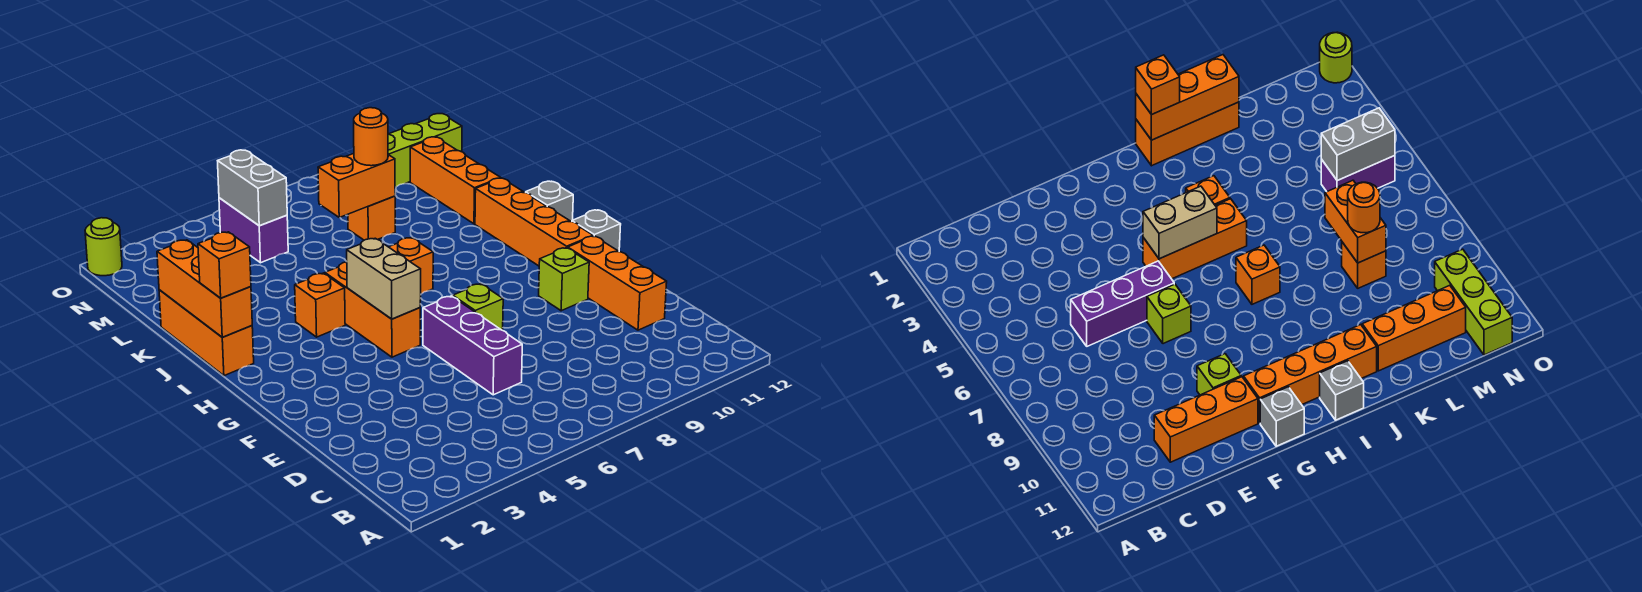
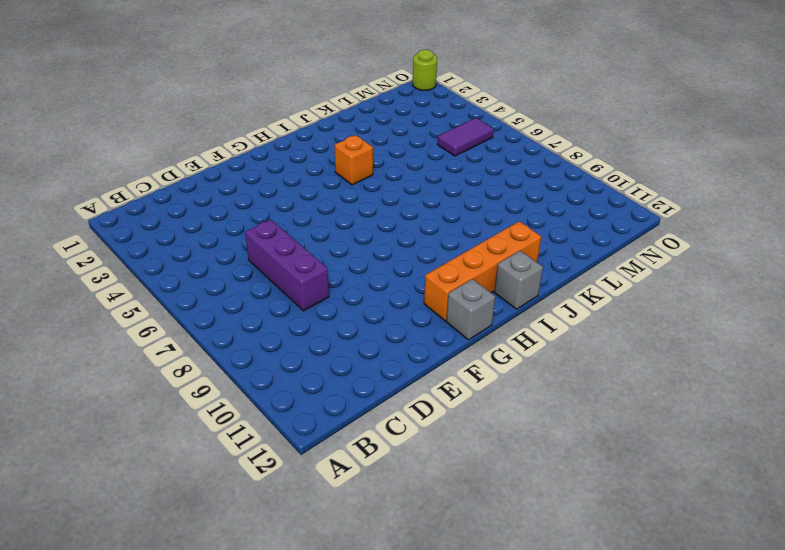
purple brick D6:D8 level 1 -> purple brick D6:F6 level 1
purple tile M5:N5 level 1 -> purple brick M5:N5 level 1
none -> orange brick D11:F11 level 1
none -> lime brick F7 level 1
none -> lime brick F10 level 1

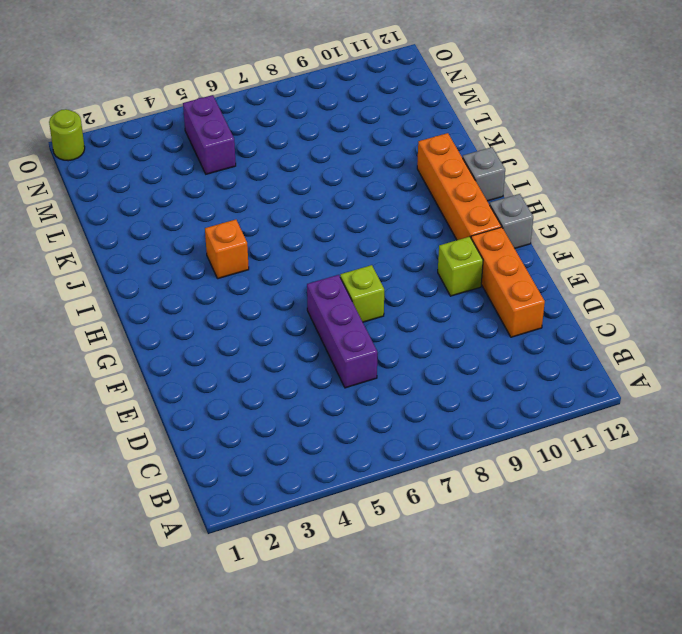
none -> orange brick G5:I5 level 1
none -> orange brick I1:K1 level 1
none -> orange brick I7 level 1

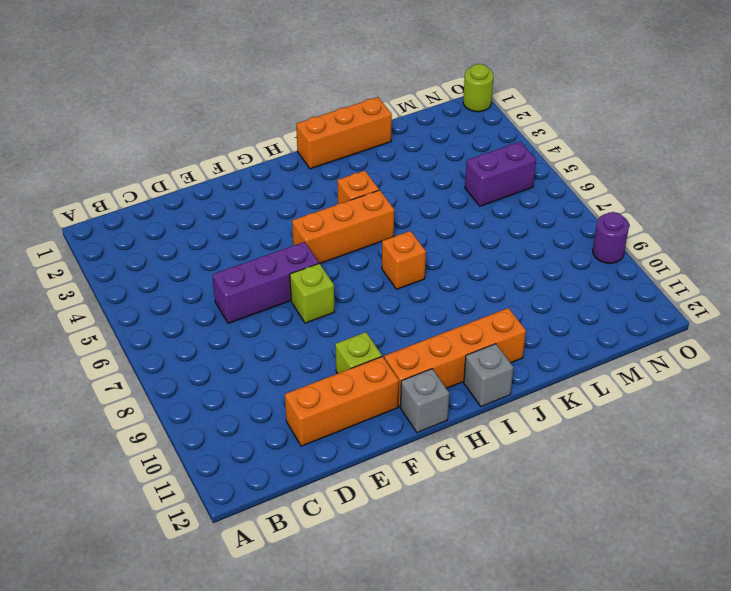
purple round brick O9 level 1 -> none
none -> orange brick K11:M11 level 1
none -> orange brick L8 level 1
none -> lime brick N10:N12 level 1

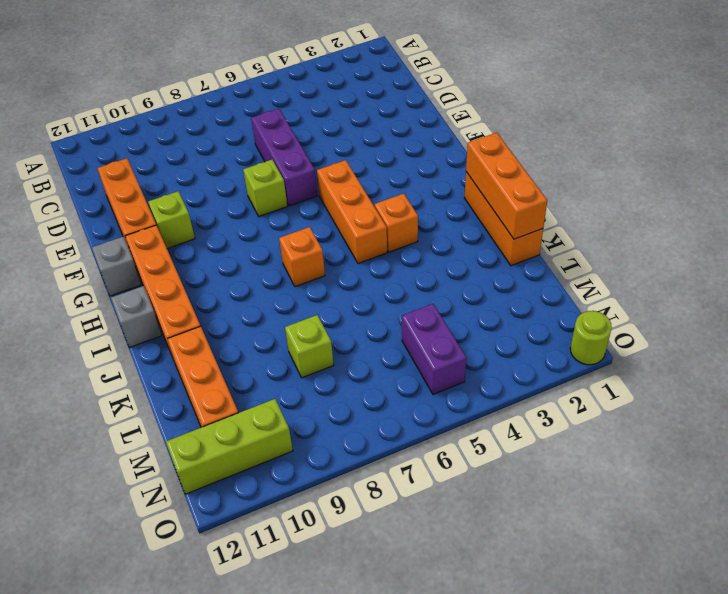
lime brick L8 level 1 -> orange brick L8 level 1
none -> tan brick G5:H5 level 2
none -> orange brick L7:L8 level 2
none -> grey brick M5:N5 level 2

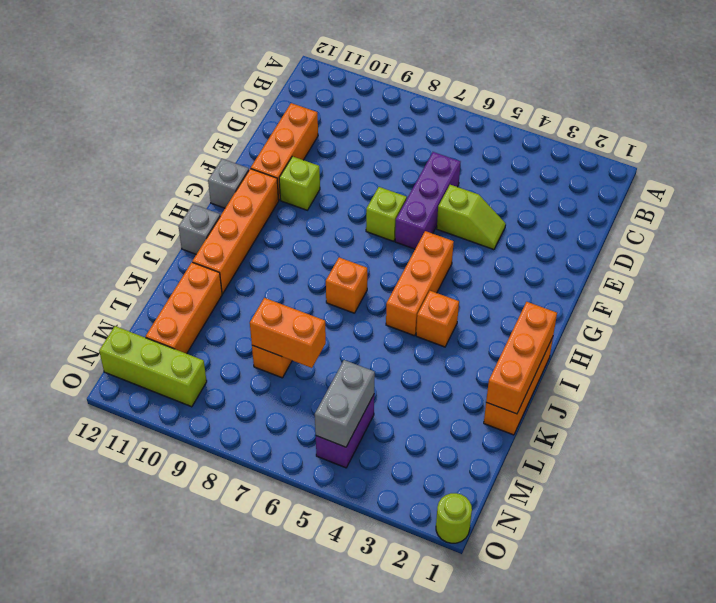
lime slope E4:E5 level 1 top 5 -> none
none -> tan brick G5:H5 level 2
none -> orange brick I1 level 3
none -> orange round brick L8 level 3

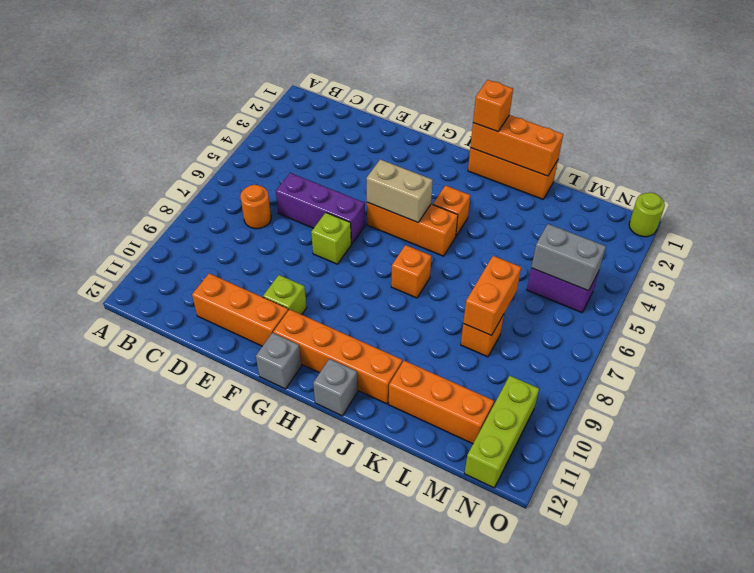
orange round brick C7 level 1 -> orange round brick L8 level 3

